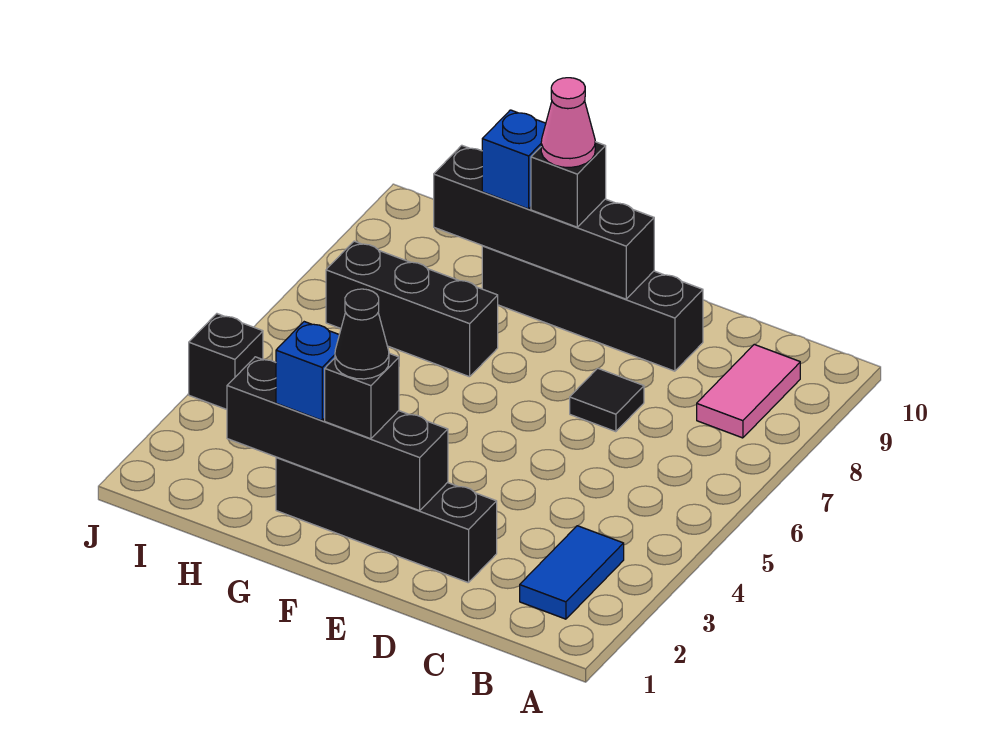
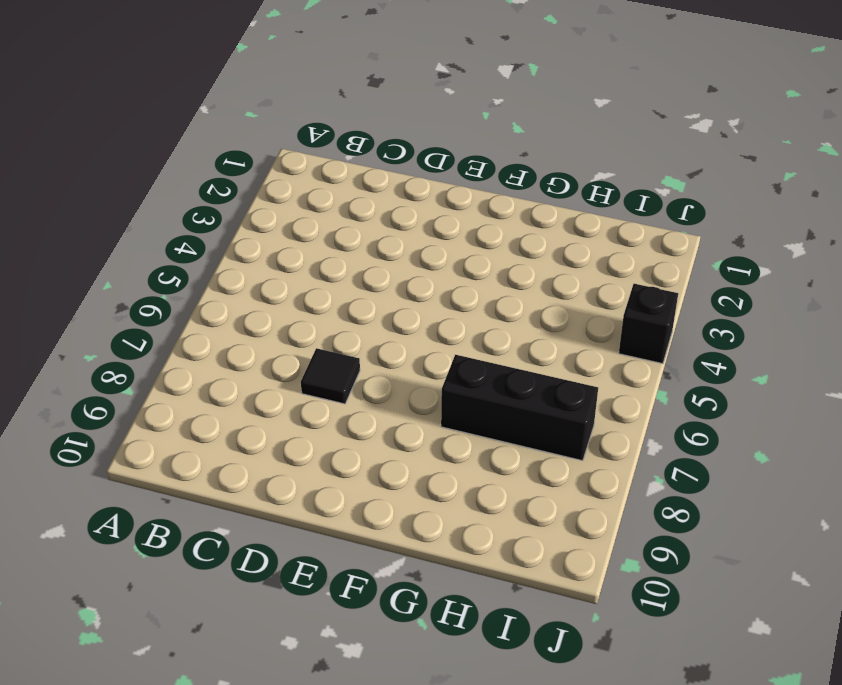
none -> blue tile B2:B3 level 1
none -> pink tile B8:B9 level 1
none -> black brick D2:G2 level 1

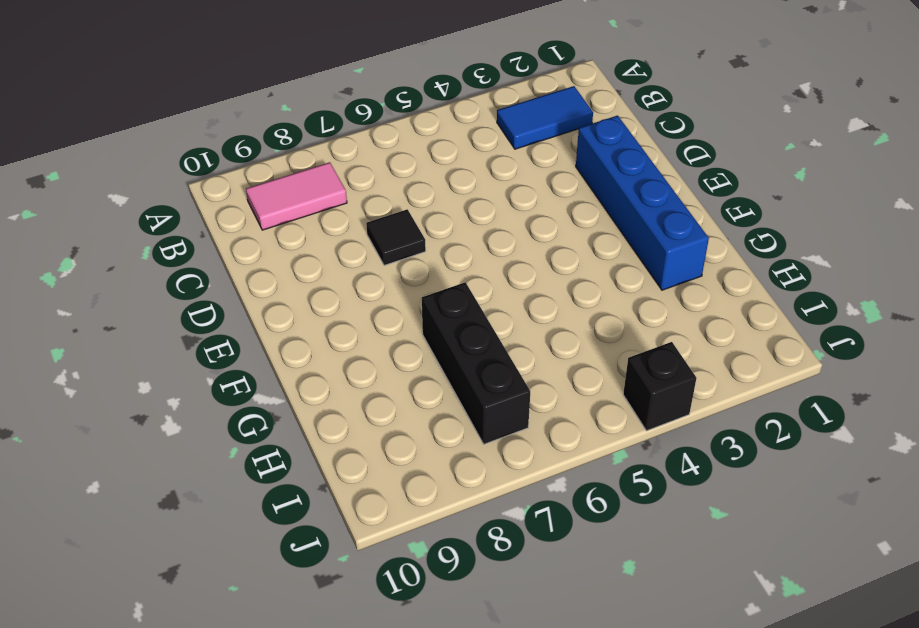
blue brick D2:G2 level 1 -> black brick D2:G2 level 1
none -> black brick D9:G9 level 1
none -> black brick E2:H2 level 2
none -> black brick E9:H9 level 2

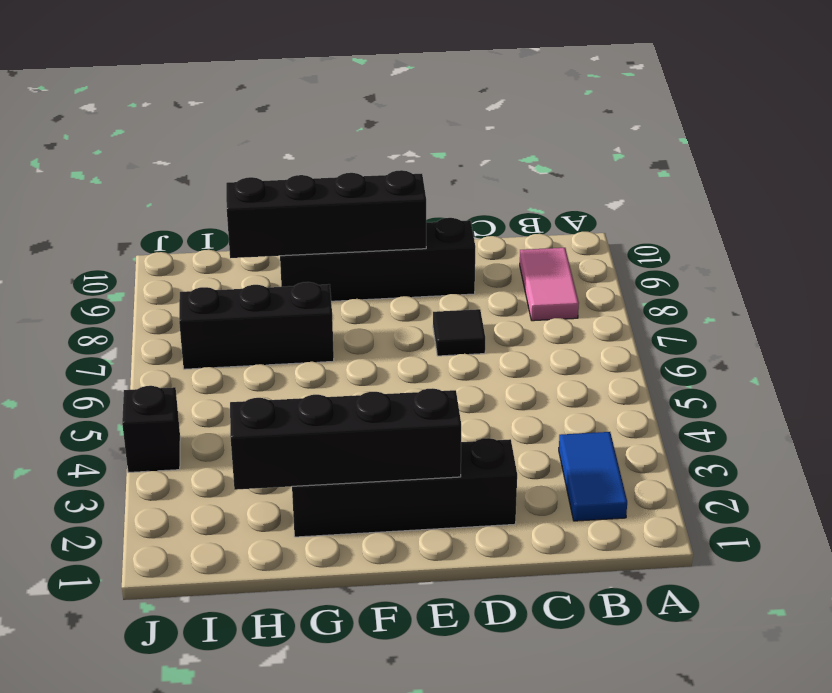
none -> black brick F2 level 3
none -> black brick F9 level 3
none -> blue brick G2 level 3

